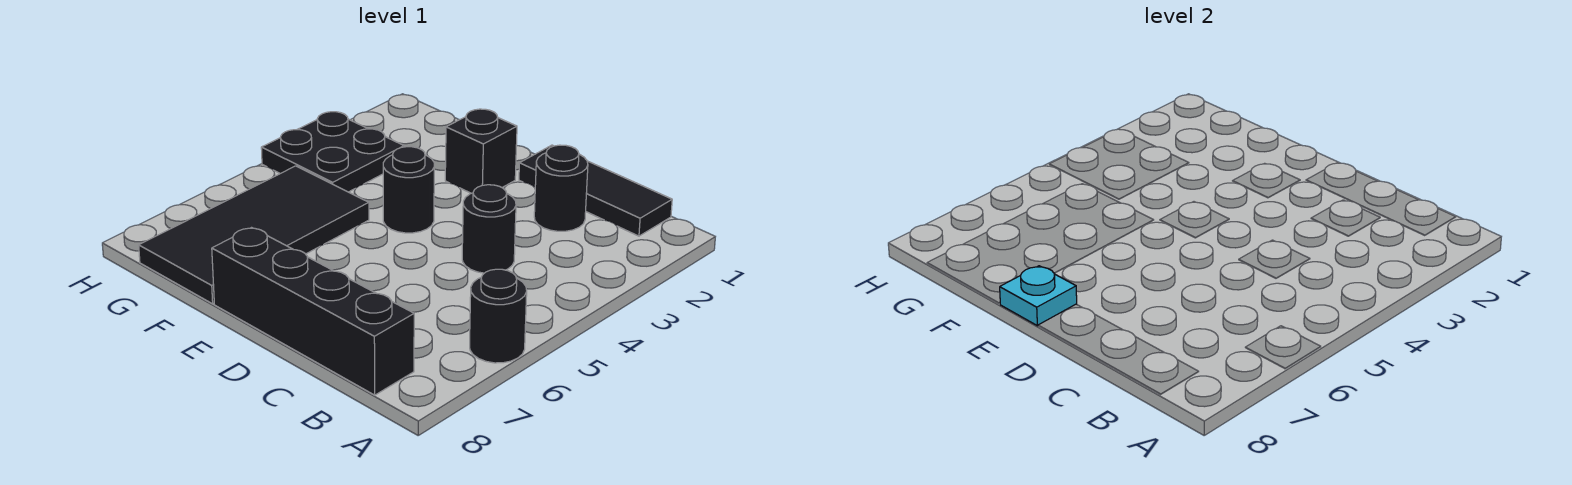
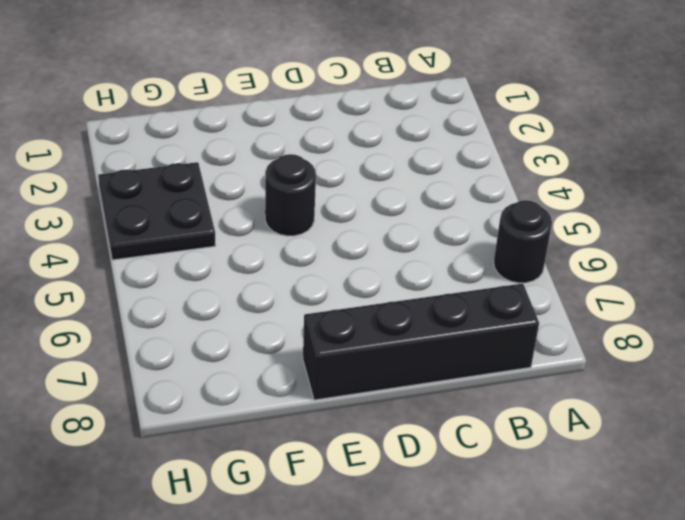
none -> black tile B1:D1 level 1
none -> black round brick C2 level 1

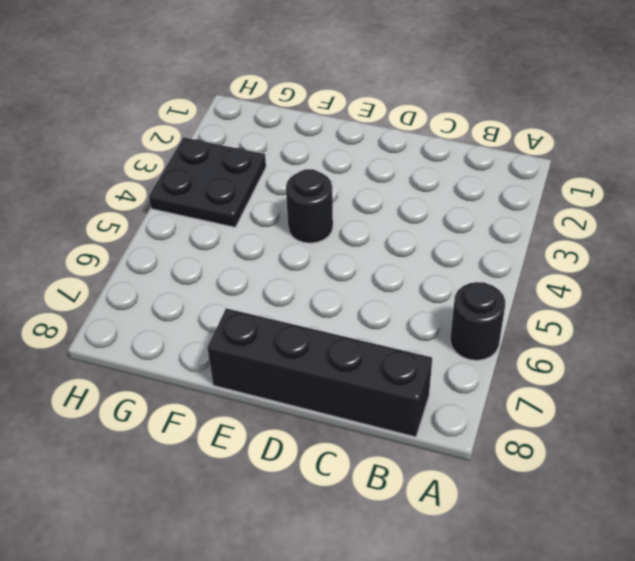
none -> black tile B1:D1 level 1
none -> black round brick C2 level 1

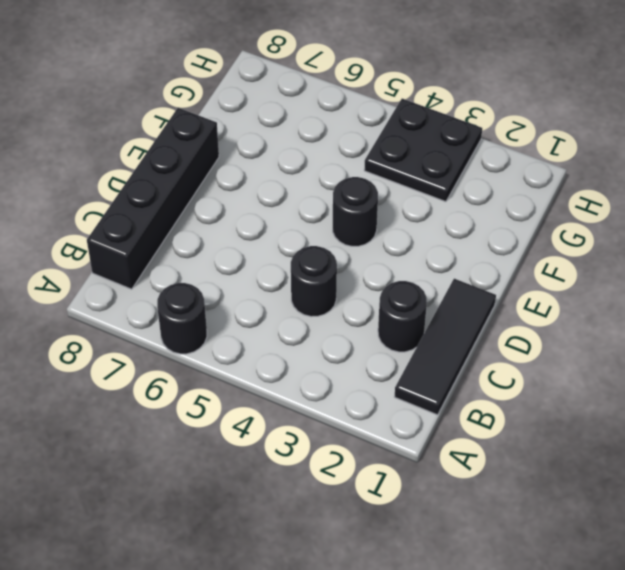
none -> black brick E2 level 1
none -> black tile F5:G8 level 1

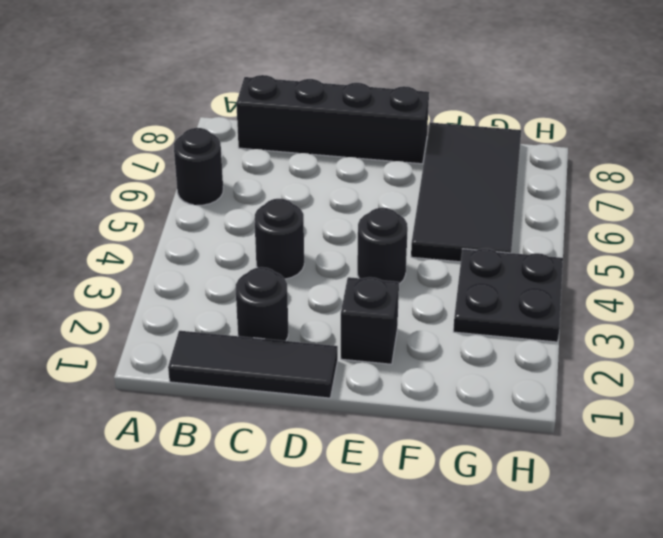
none -> cyan plate E8 level 2

